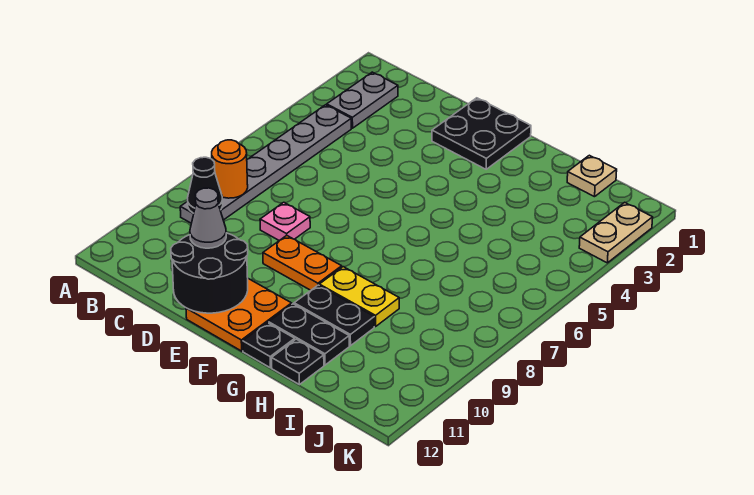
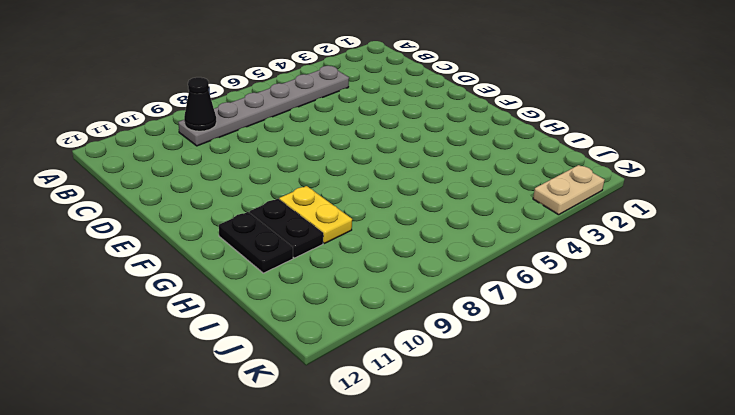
none -> grey plate B2:B3 level 1
none -> pink plate D8 level 1
none -> black plate E1:F2 level 1

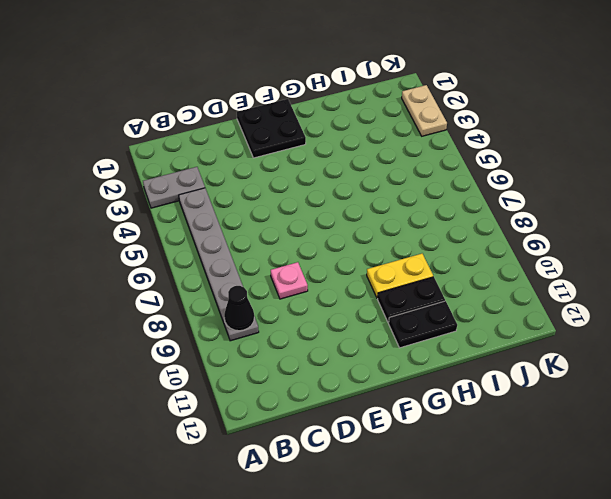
grey plate A3:B3 level 1 -> grey plate B2:B3 level 1
none -> orange plate E9:F9 level 1
none -> orange plate E11:F12 level 1
none -> black plate G12 level 1

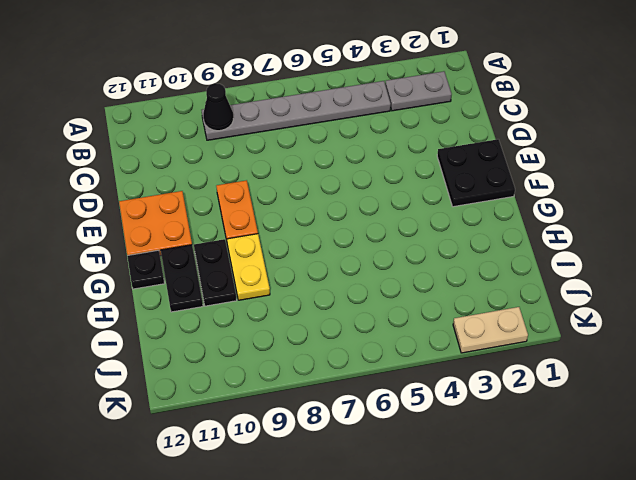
none -> pink plate D8 level 1
none -> black plate H12 level 1
none -> tan plate I1 level 1

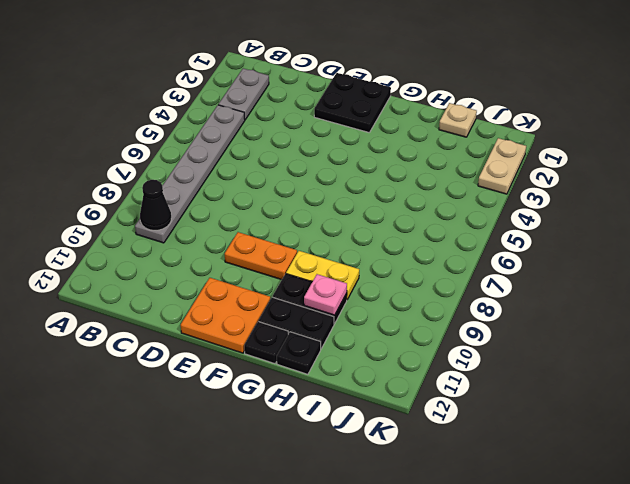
pink plate H10 level 2 -> pink plate D8 level 1
none -> orange round brick B8 level 2
none -> black round brick D11:E12 level 2
none -> grey cone D11 level 3

